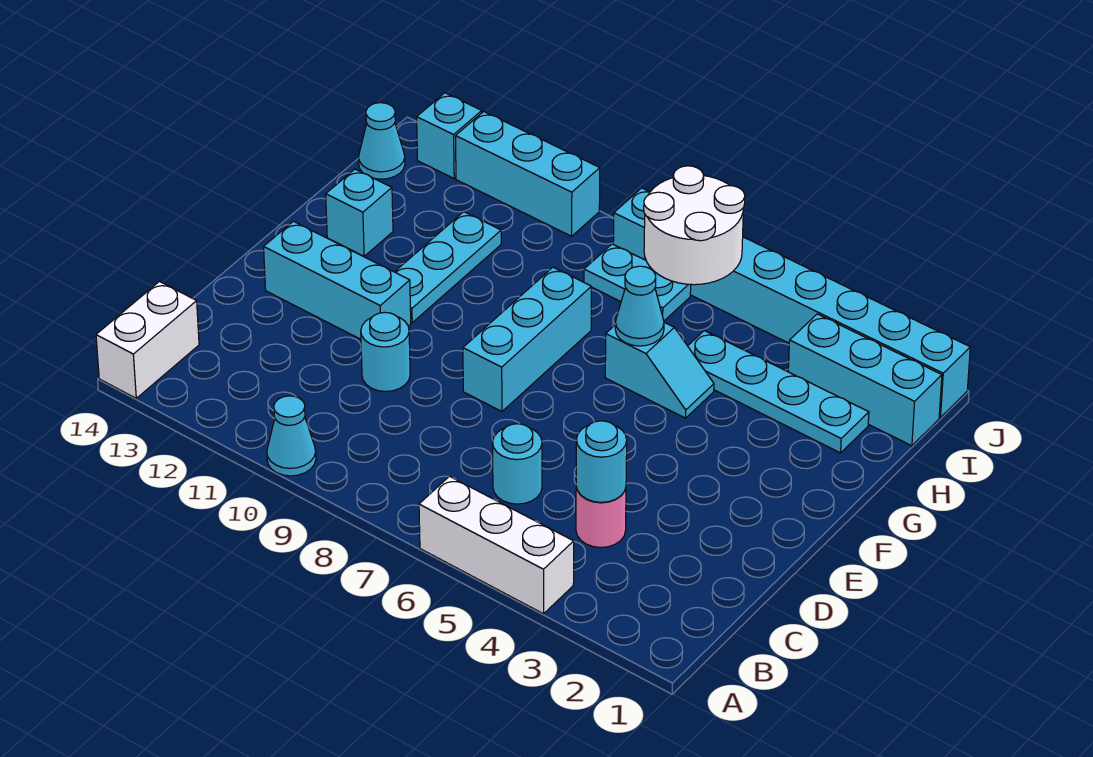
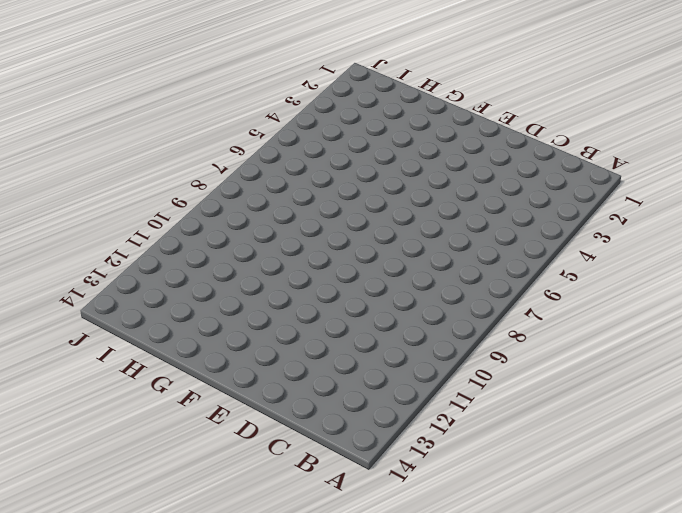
none -> white brick A4:A6 level 1
none -> cyan cone A10 level 1
none -> white brick A14:B14 level 1

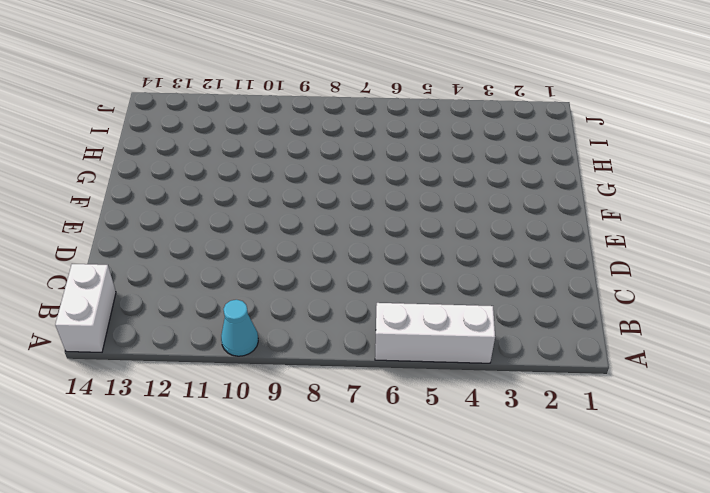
none -> pink round brick C4 level 1
none -> cyan round brick C6 level 1
none -> cyan round brick D10 level 1

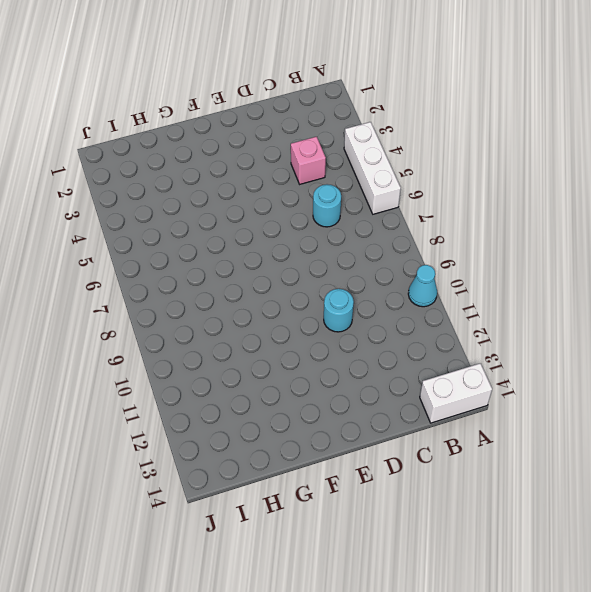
pink brick C4 level 1 -> pink round brick C4 level 1
none -> cyan brick E8:G8 level 1
none -> cyan brick E11:E13 level 1
none -> cyan plate F11:H11 level 1

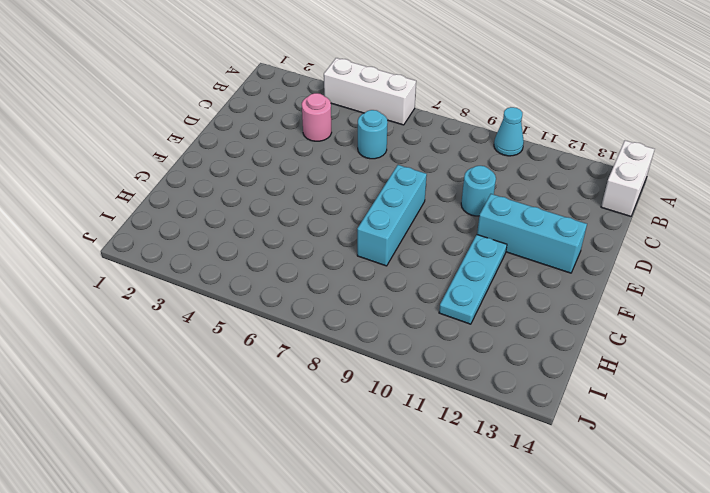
none -> cyan slope G5:G6 level 1 top 6
none -> cyan brick G13 level 1
none -> cyan plate H2:H5 level 1

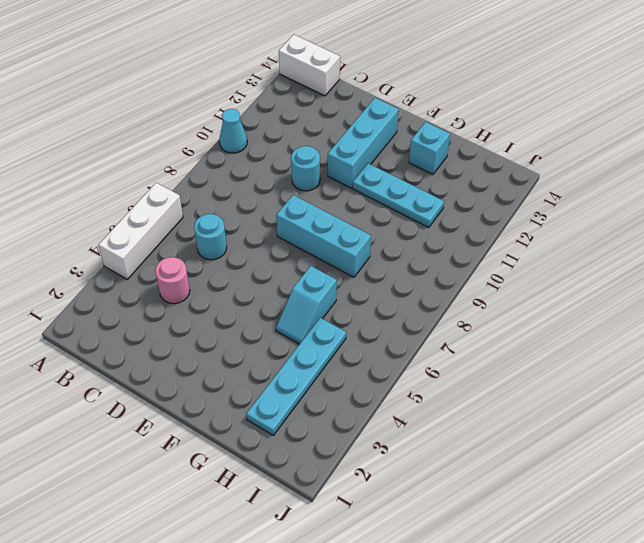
none -> cyan brick I1:I3 level 1
none -> cyan plate I7:I8 level 1
none -> cyan cone I14 level 1

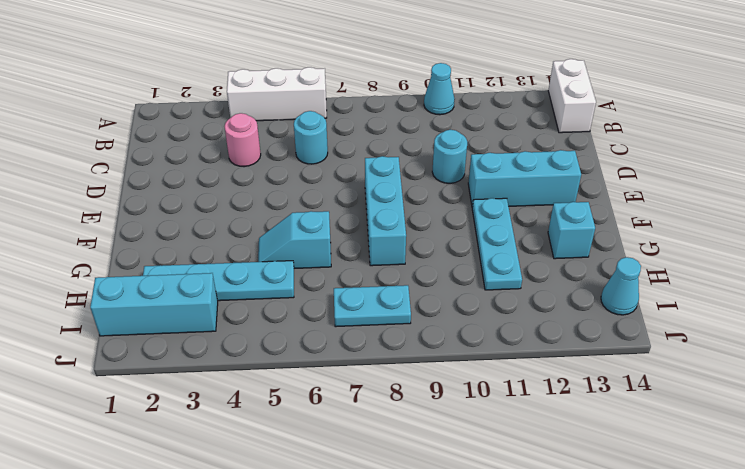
none -> cyan brick J1:J8 level 1
none -> cyan brick J10:J12 level 1
none -> cyan brick J13 level 1

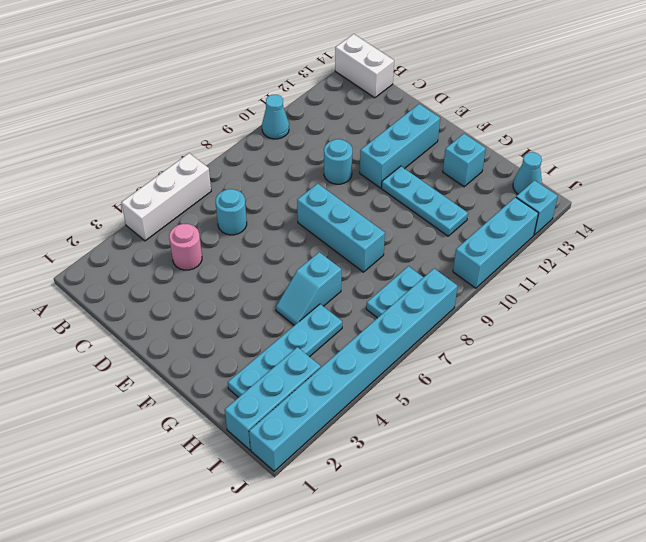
none -> cyan round brick C4 level 2
none -> cyan cone G6 level 2
none -> white round brick I6:J7 level 2

